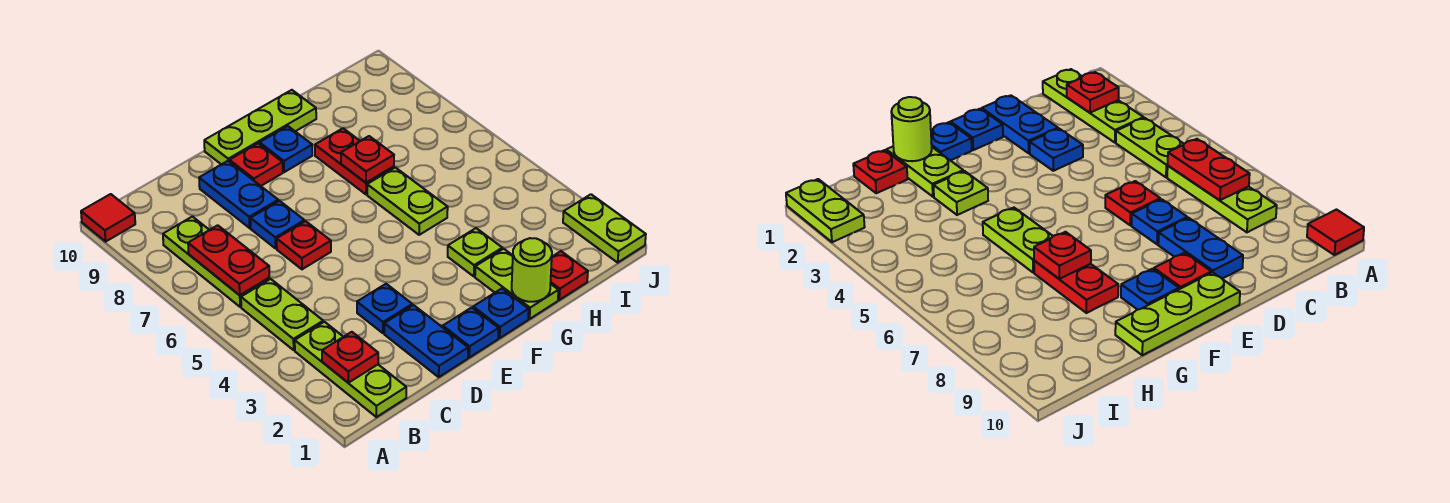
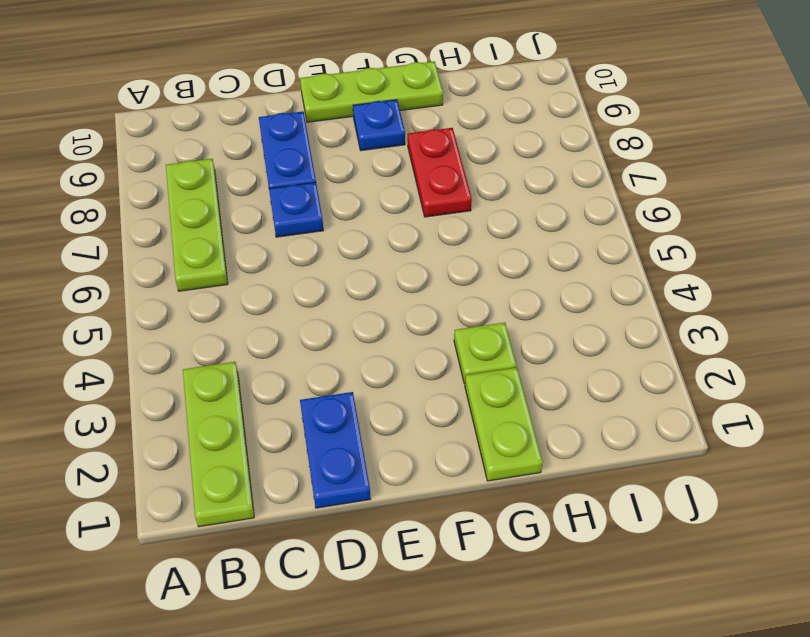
none -> red tile A10 level 1
none -> lime plate B4:B5 level 1
none -> blue plate D3 level 1

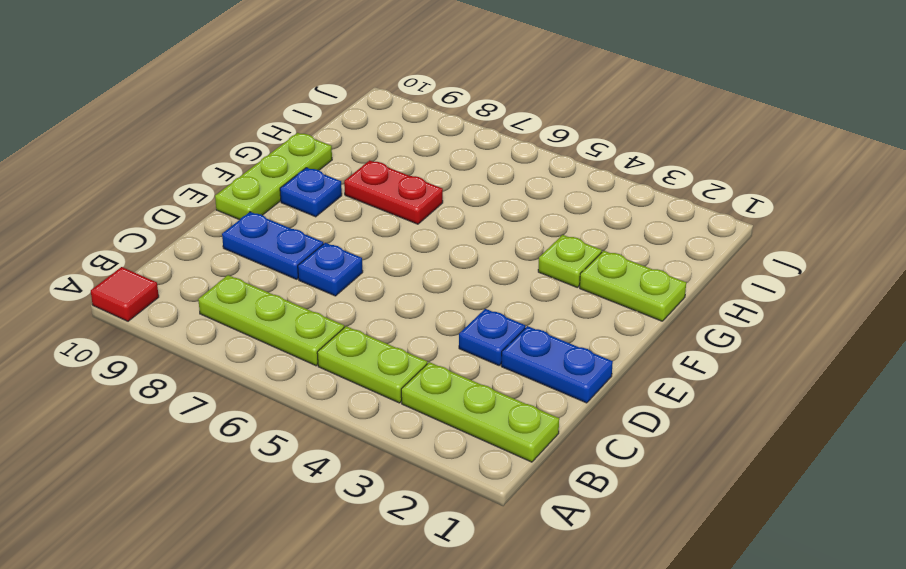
none -> red plate D6 level 1
none -> blue plate E1 level 1
none -> red plate E9 level 1

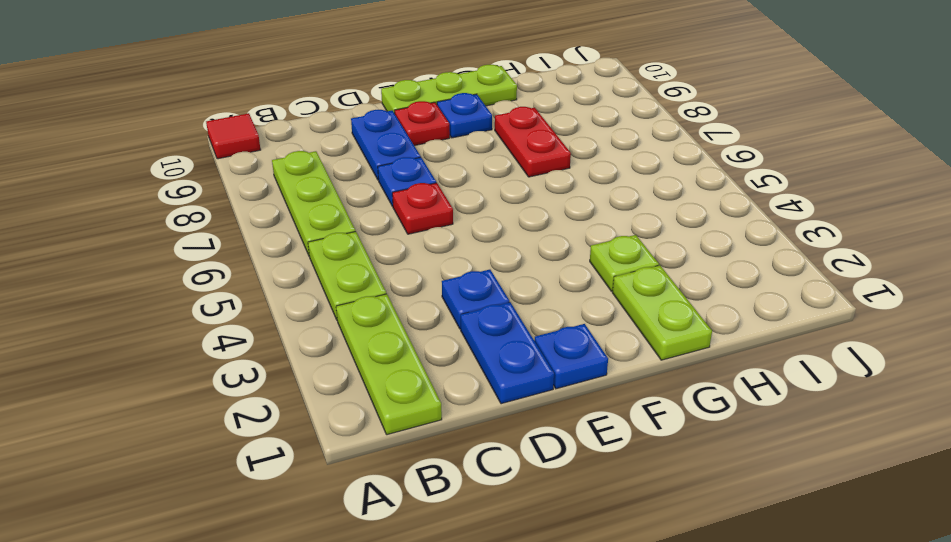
none -> blue plate F1 level 1
none -> lime plate G5:G6 level 1
none -> red plate H1 level 1

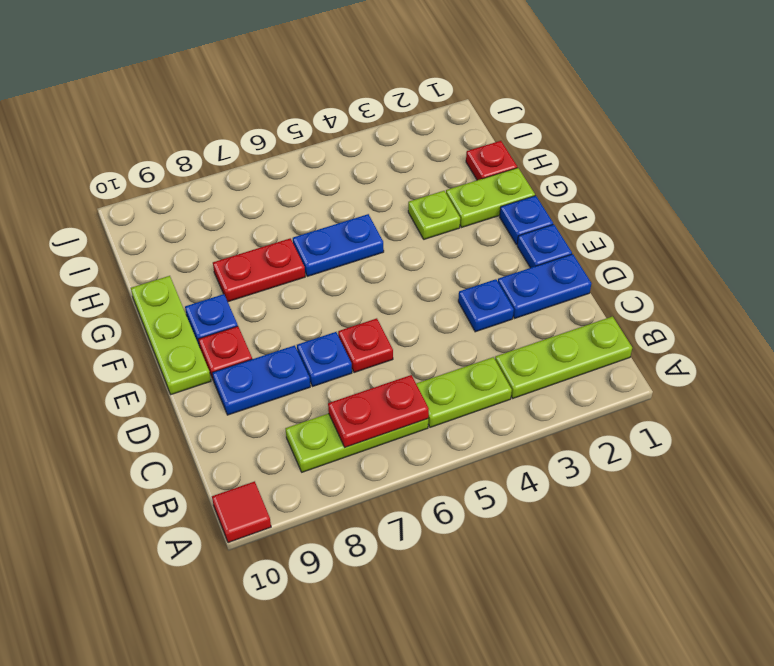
blue plate G5:G6 level 1 -> lime plate G5:G6 level 1
none -> lime plate J1:J2 level 1
none -> red plate B2 level 2
none -> lime round brick G1 level 2

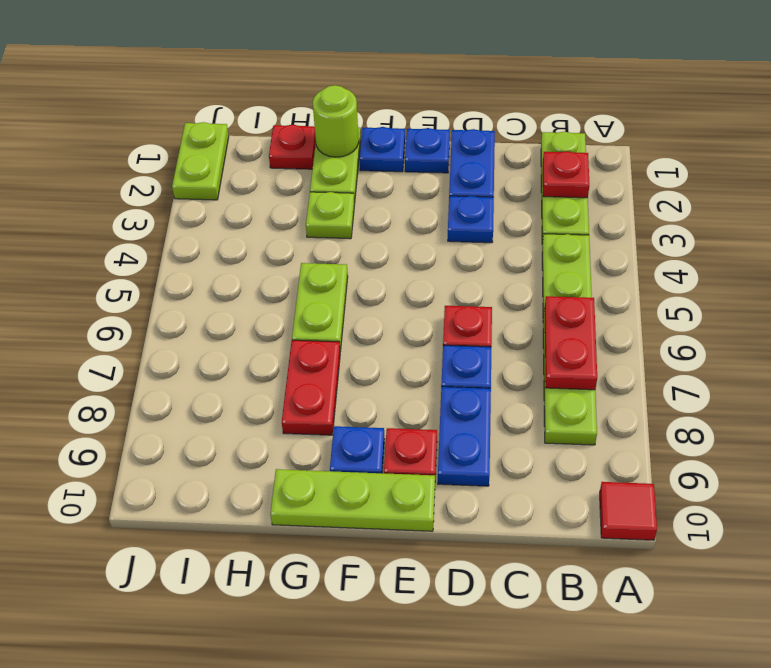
none -> red plate G7 level 2

